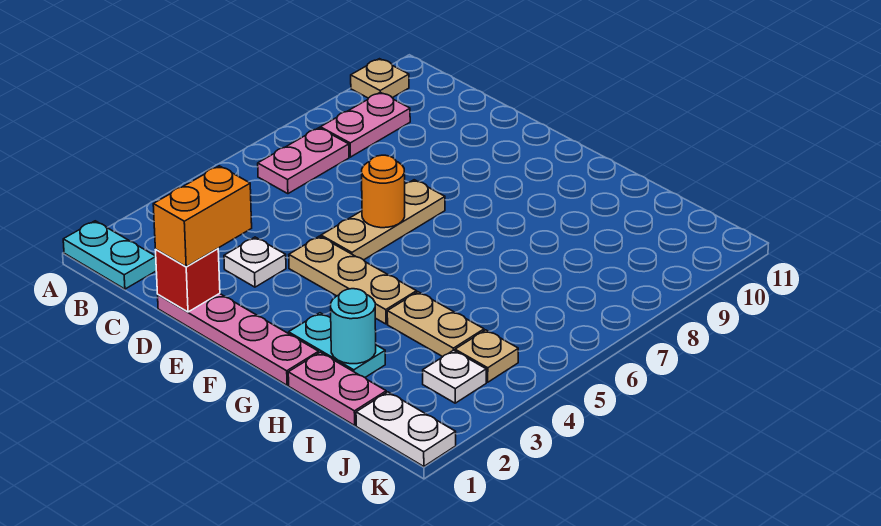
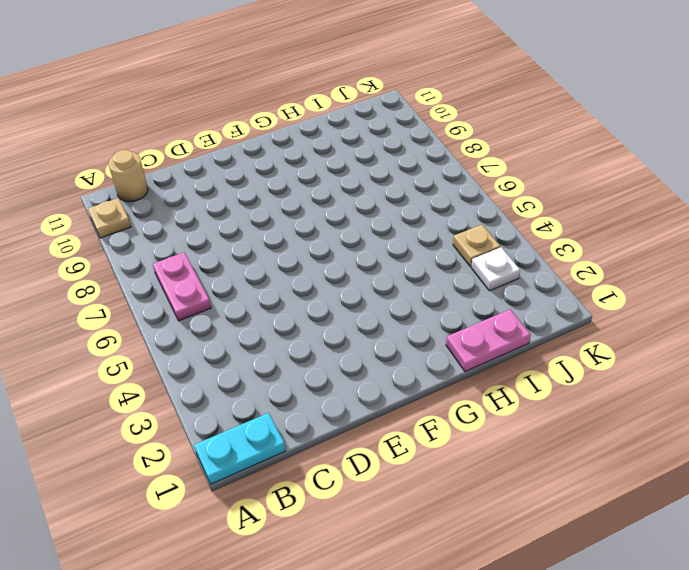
tan round brick B11 level 1 -> none
none -> pink plate B8:B9 level 1
none -> pink plate D1:G1 level 1
none -> white plate D3 level 1

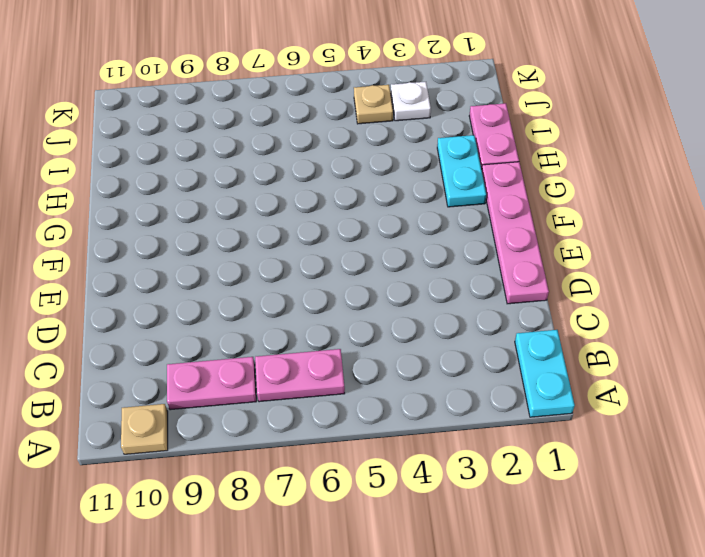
none -> white plate D3 level 1
none -> tan plate E4:G4 level 1
none -> tan plate E5:E7 level 1

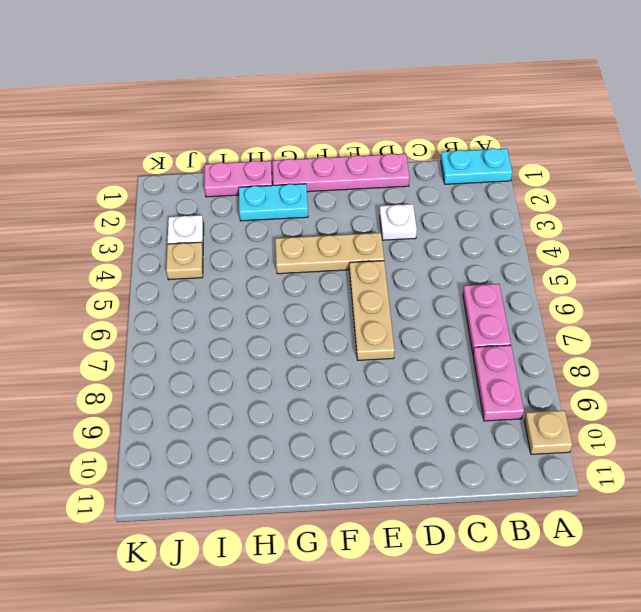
none -> tan plate H4:I4 level 1
none -> white plate J1:K1 level 1
none -> red brick D1 level 2

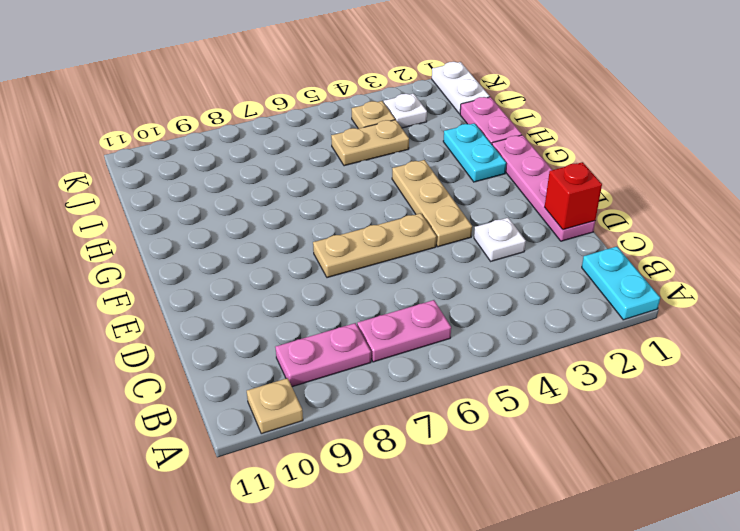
tan plate I4:I5 level 1 -> tan plate H4:I4 level 1
none -> orange round brick E6 level 2
none -> cyan round brick H2 level 2
none -> orange brick D1:D2 level 3

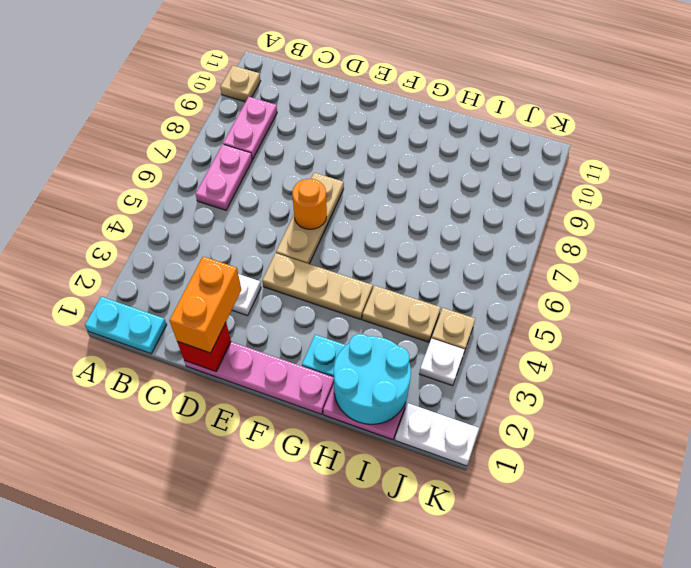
cyan round brick H1:I2 level 2 -> cyan round brick H2 level 2

